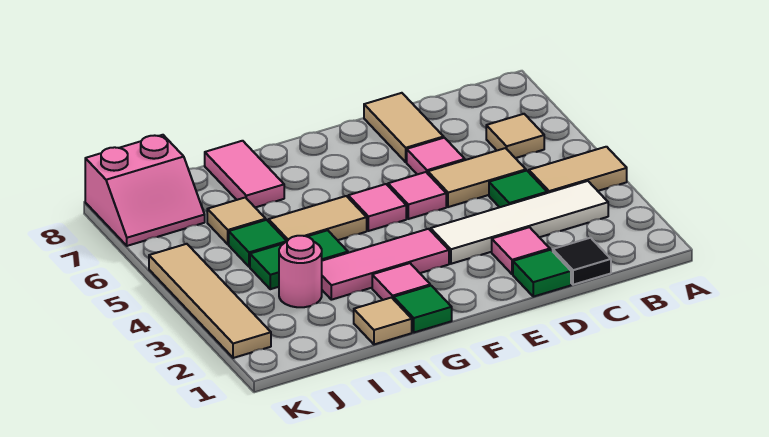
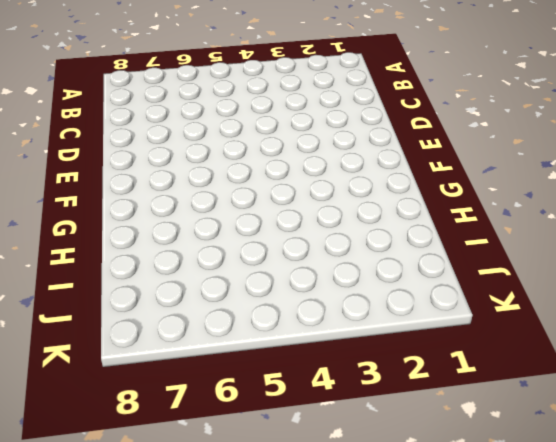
none -> tan tile A4:B4 level 1
none -> white tile B3:E3 level 1
none -> tan tile B6 level 1

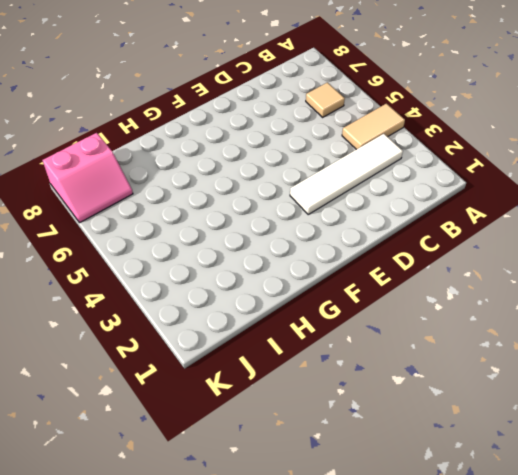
none -> black tile C1 level 1
none -> green tile C4 level 1
none -> tan tile C5:D5 level 1

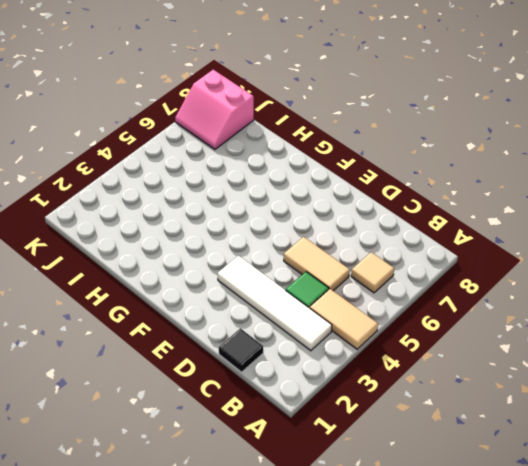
none -> green tile D1 level 1
none -> pink tile D2 level 1
none -> pink tile D6 level 1

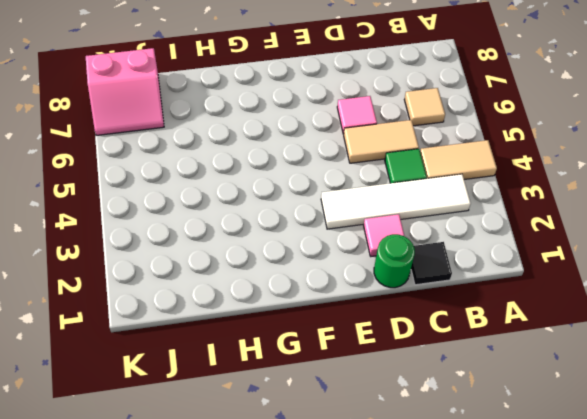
green round brick D1 level 1 -> green tile D1 level 1
none -> tan tile D7:D8 level 1
none -> pink tile E5 level 1
none -> pink tile F3:H3 level 1

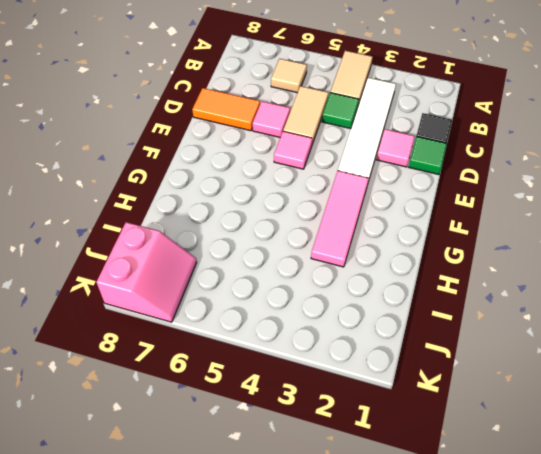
orange tile D7:D8 level 1 -> tan tile D7:D8 level 1
none -> pink tile F5 level 1
none -> green tile G1 level 1
none -> pink tile G2 level 1

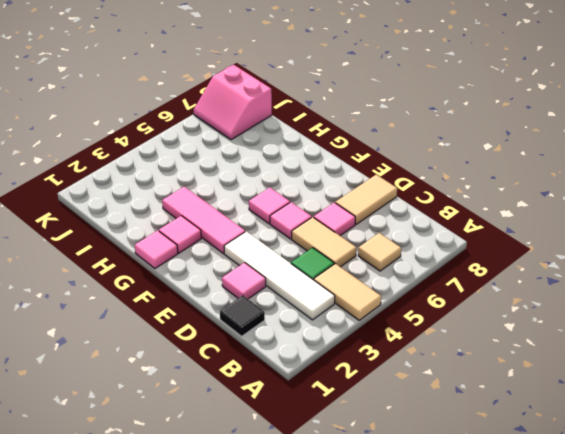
pink tile G1 level 1 -> green tile G1 level 1
none -> green tile D1 level 1
none -> tan tile G5:H5 level 1
none -> tan tile H1 level 1

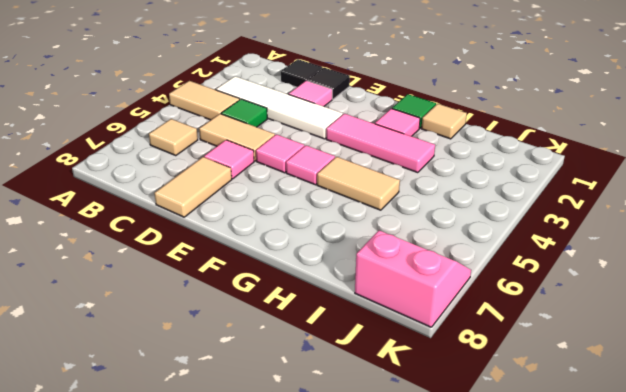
black tile D1 level 1 -> green tile D1 level 1
none -> green tile H4:I4 level 1
none -> pink tile H7:H8 level 1
none -> pink round brick I3 level 1

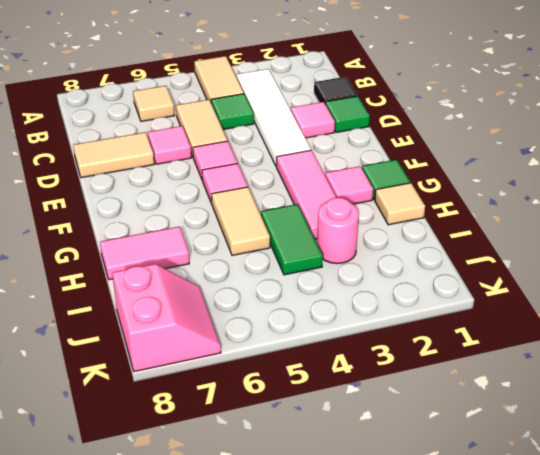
none -> green tile I5 level 1
none -> tan tile I6 level 1
none -> tan tile K2:K5 level 1

